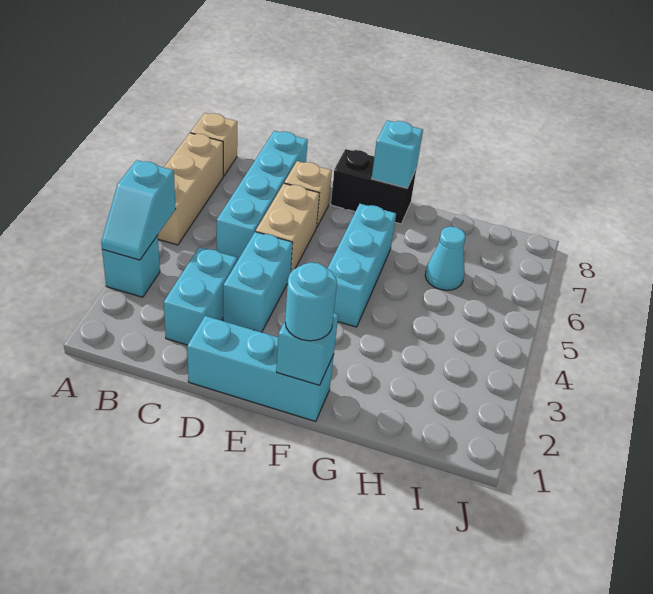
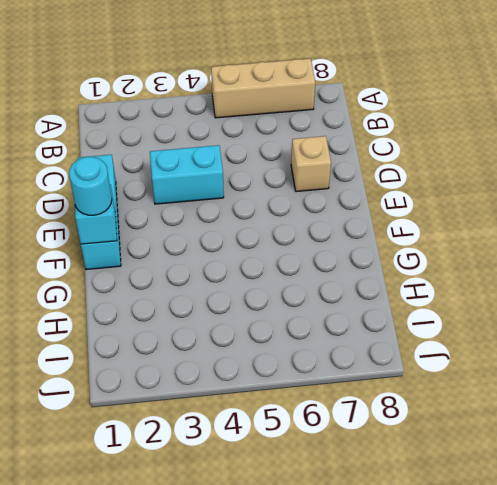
none -> cyan brick A3 level 1
none -> tan brick A8 level 1
none -> cyan brick C2:C3 level 1

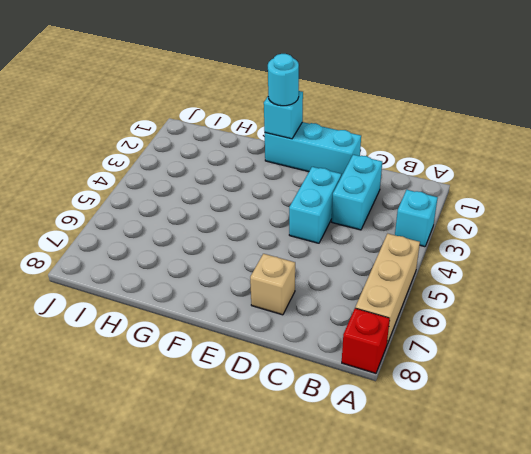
red brick A8 level 1 -> tan brick A8 level 1
none -> cyan brick C5:C8 level 1
none -> tan brick D5:D6 level 1
none -> black brick E8:F8 level 1

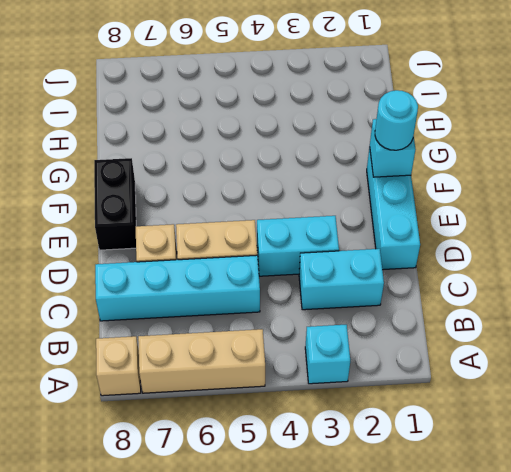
none -> cyan brick F4:F6 level 1
none -> cyan cone H6 level 1
none -> cyan slope A3:A4 level 2 top 4

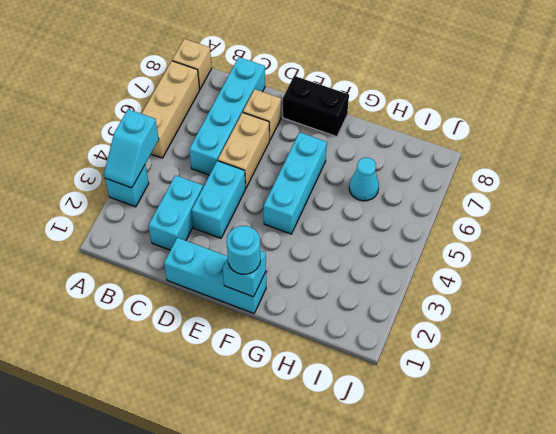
none -> cyan brick F8 level 2

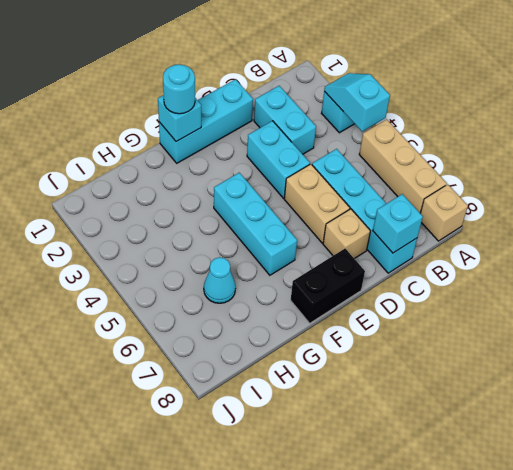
cyan brick C8 level 2 -> cyan brick F8 level 2

